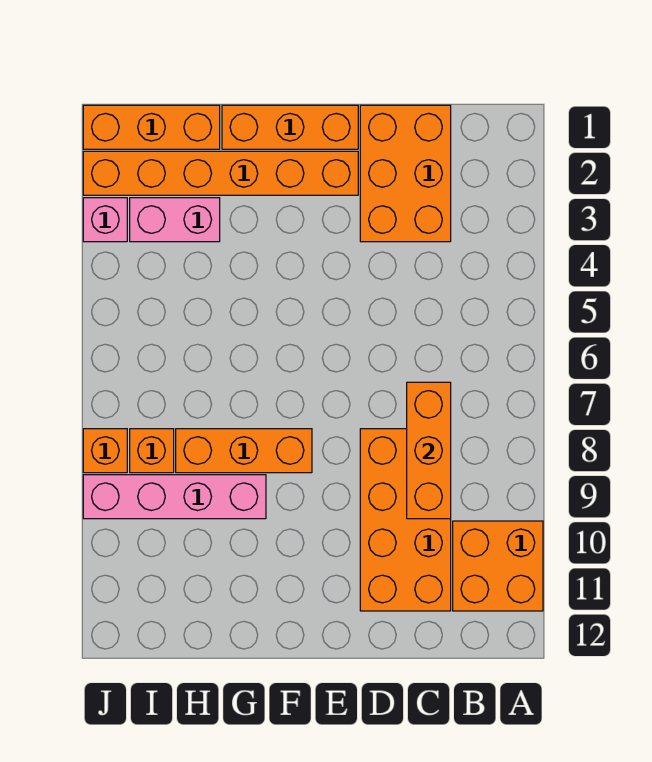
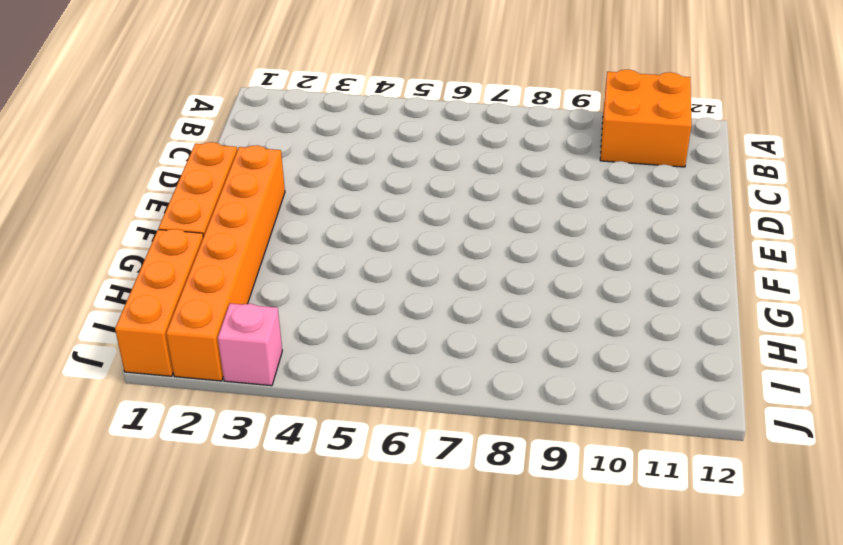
none -> orange brick C1:D3 level 1
none -> orange brick C8:D11 level 1
none -> orange brick F8:H8 level 1

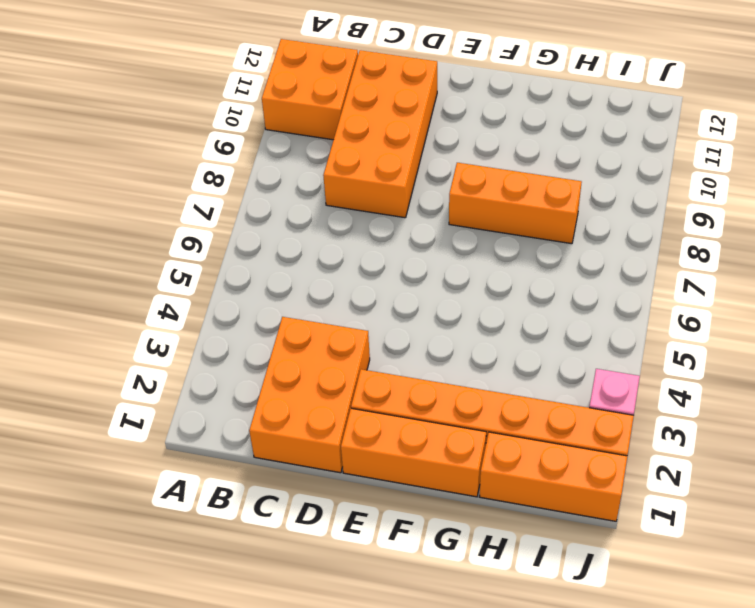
none -> pink brick G9:J9 level 1
none -> pink brick H3:I3 level 1
none -> orange brick I8 level 1

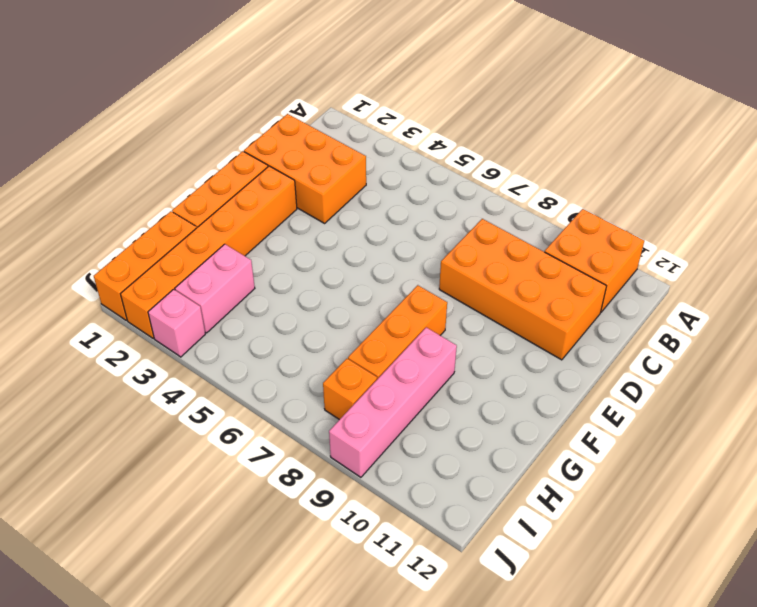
none -> orange brick J8 level 1
none -> orange brick C7:C9 level 2

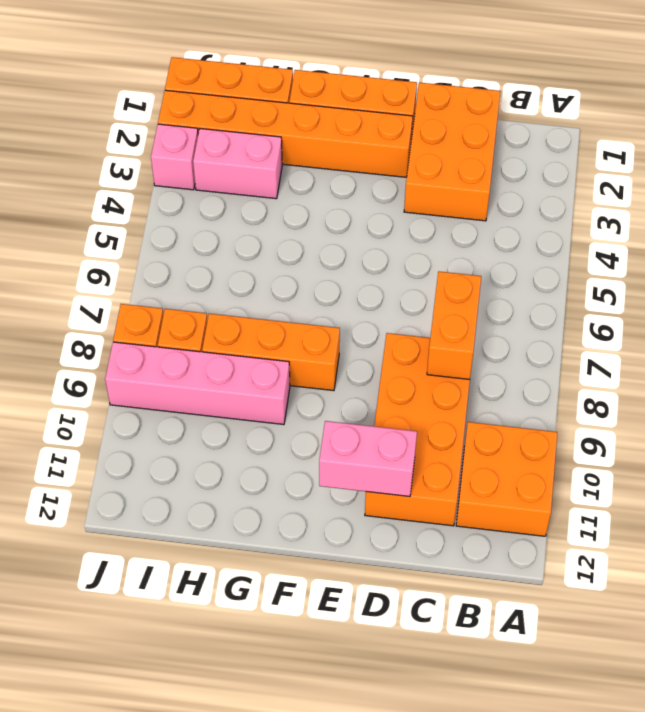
orange brick C7:C8 level 2 -> orange brick C7:C9 level 2
pink brick D11:E11 level 2 -> none

